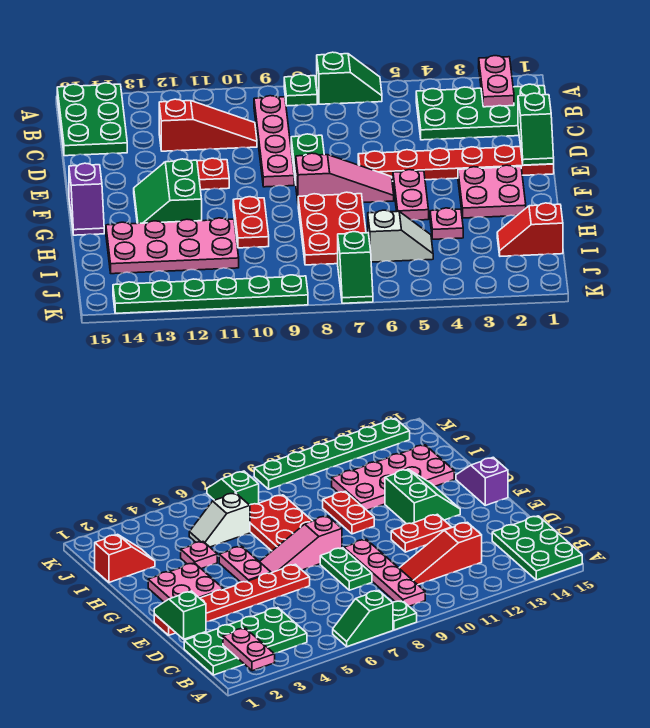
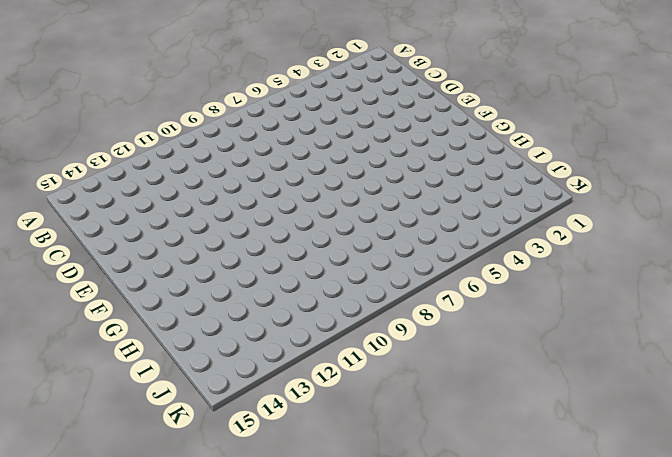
none -> green slope A6:A7 level 1 top 7
none -> green plate A8 level 1
none -> green plate A14:C15 level 1

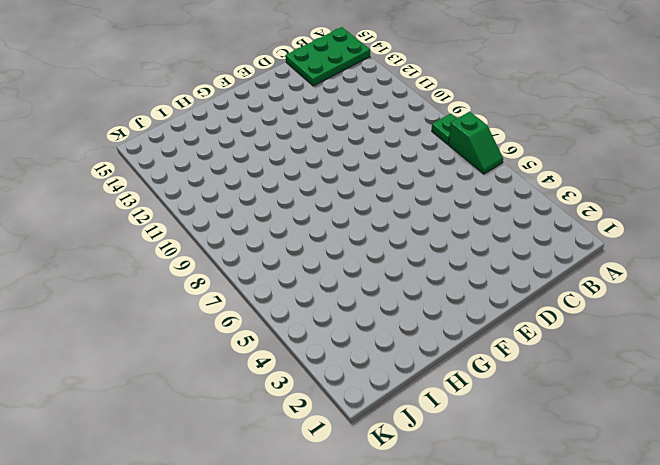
none -> green plate B1:C4 level 1
none -> pink plate B9:E9 level 1
none -> red slope C10:C12 level 1 top 12

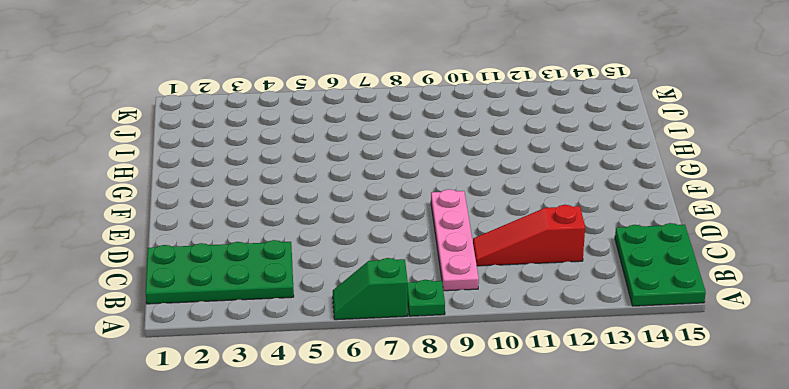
none -> green plate D8:E8 level 1
none -> red plate E1:E6 level 1
none -> red plate E11:E12 level 1

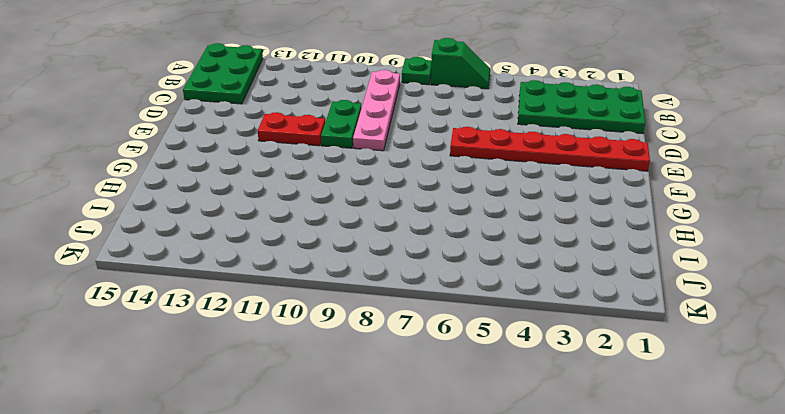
green plate D10:E10 level 1 -> green plate D8:E8 level 1
none -> red slope C10:C12 level 1 top 12
none -> pink plate F2:G3 level 1
none -> pink plate F5:G5 level 1

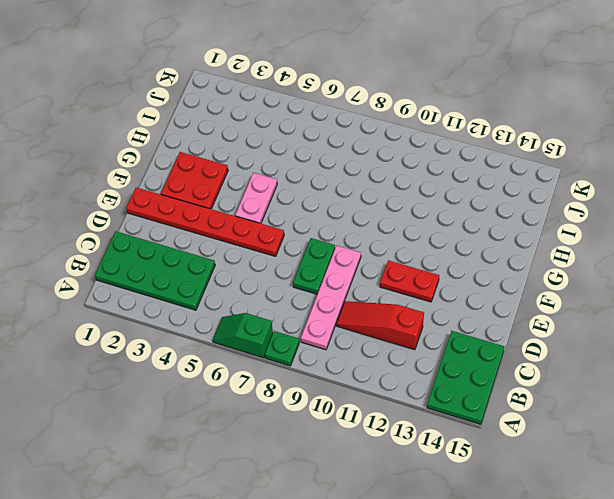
red plate F2:G3 level 1 -> pink plate F2:G3 level 1
none -> pink slope F6:F8 level 1 top 8
none -> green slope F12:G13 level 1 top 12
none -> purple slope F15:G15 level 1 top F

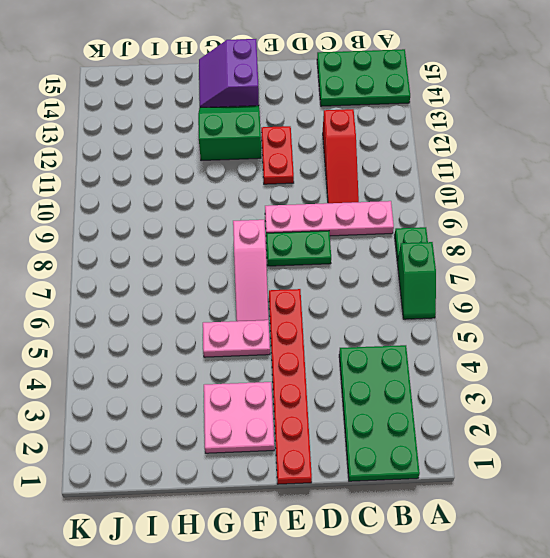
purple slope F14:G15 level 1 top F -> purple slope F15:G15 level 1 top F
none -> red plate G7:I8 level 1
none -> red plate G10:H10 level 1
none -> pink plate H4 level 1

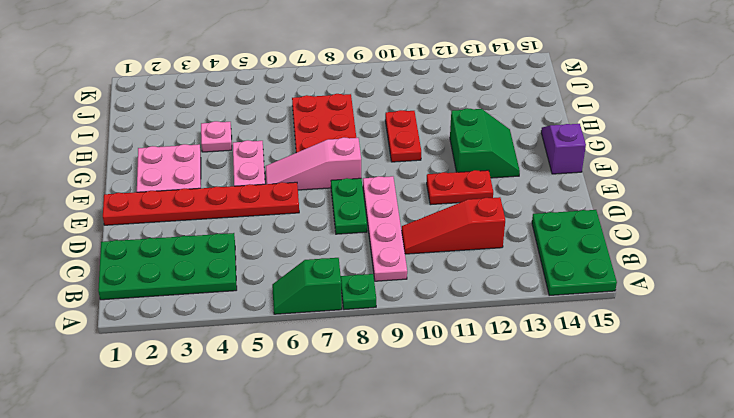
none -> pink plate H11:I14 level 1
none -> red slope I1:I2 level 1 top 1
none -> white slope I5:I6 level 1 top 6

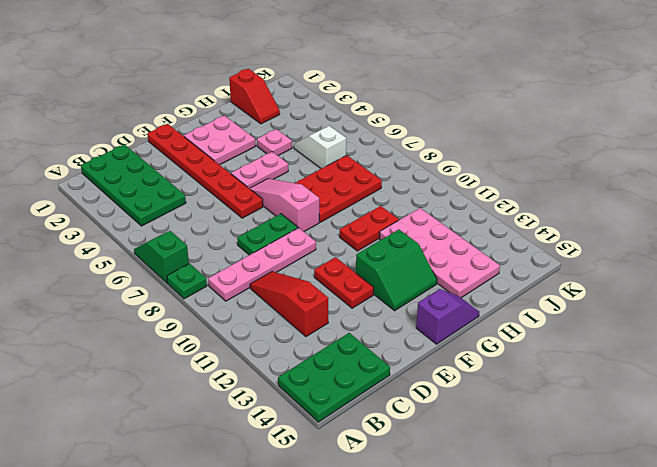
none -> green slope J7:K7 level 1 top J
none -> green plate K9:K14 level 1
none -> pink plate A2:B2 level 2

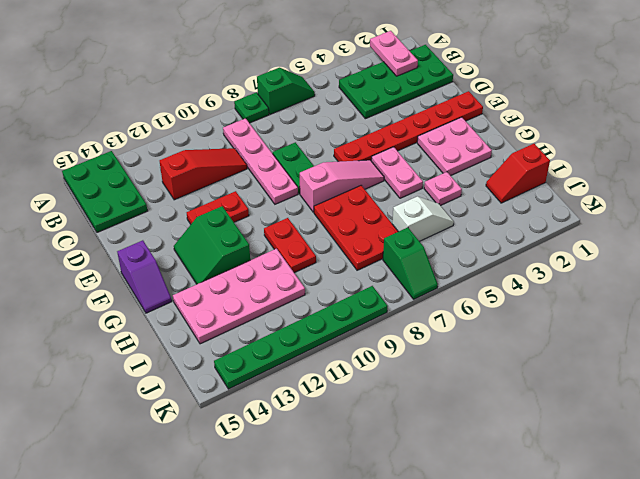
none -> green slope D1:E1 level 2 top D

